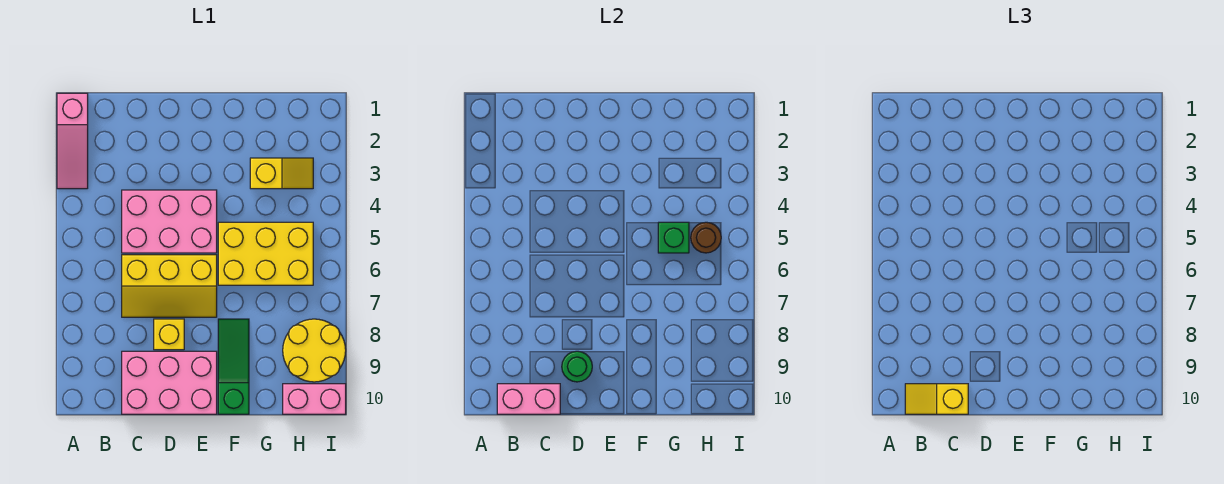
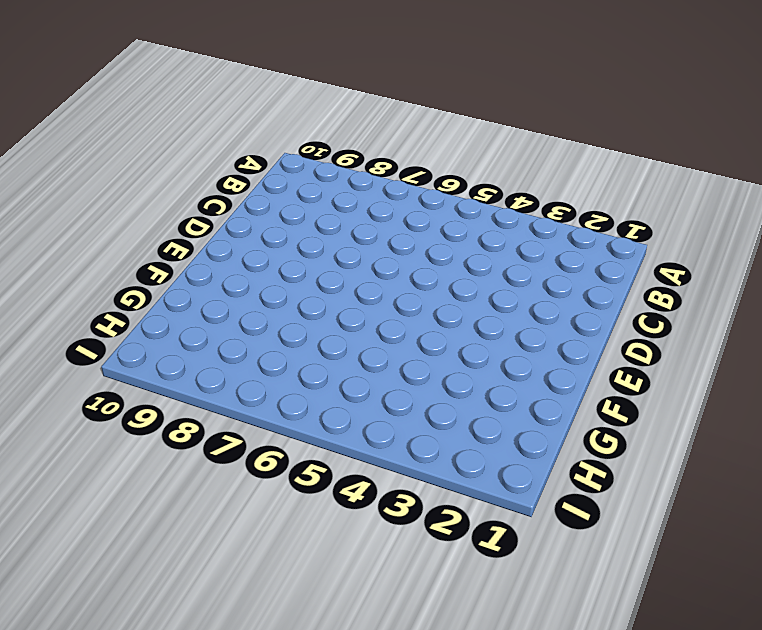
none -> pink slope A1:A3 level 1 top 1
none -> pink brick C4:E5 level 1
none -> yellow slope C6:E7 level 1 top 6

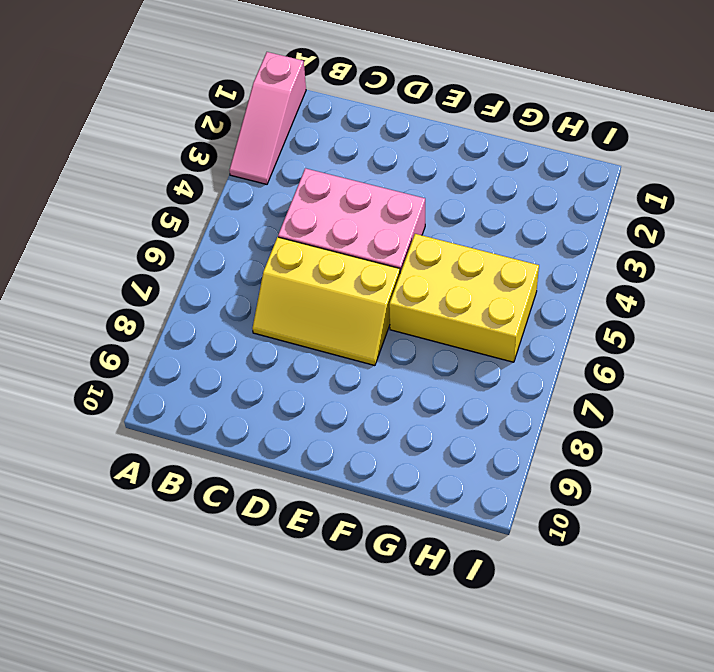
none -> pink brick C9:E10 level 1
none -> yellow brick D8 level 1
none -> green slope F8:F10 level 1 top 10

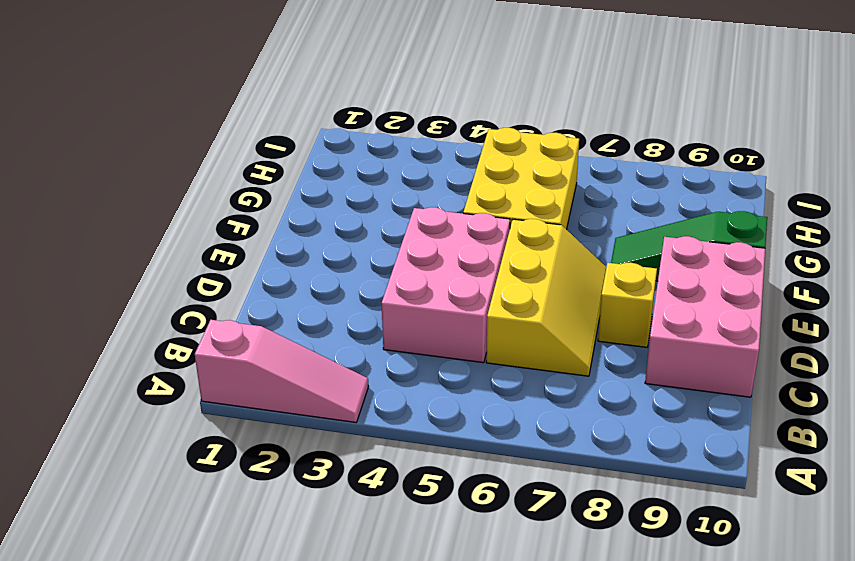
none -> yellow slope G3:H3 level 1 top G
none -> yellow round brick H8:I9 level 1
none -> pink brick H10:I10 level 1

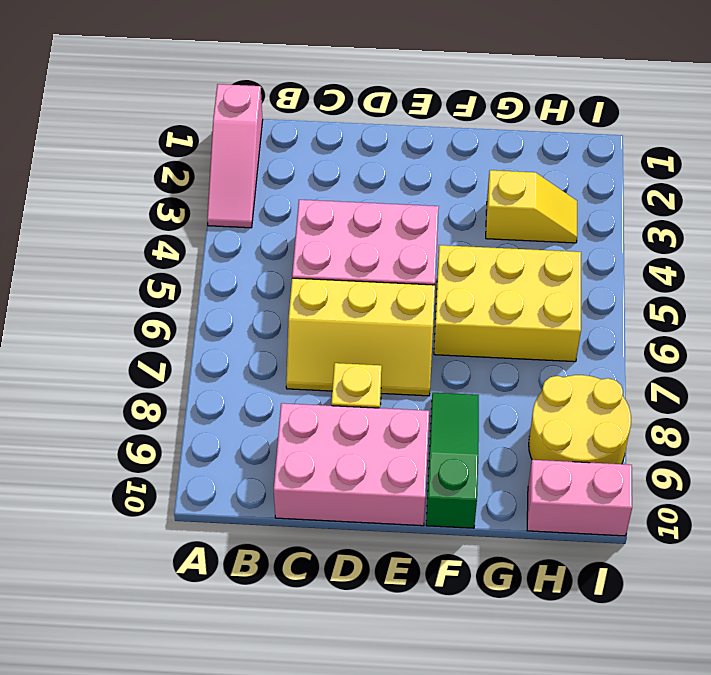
none -> pink brick B10:C10 level 2
none -> green round brick D9 level 2
none -> green brick G5 level 2

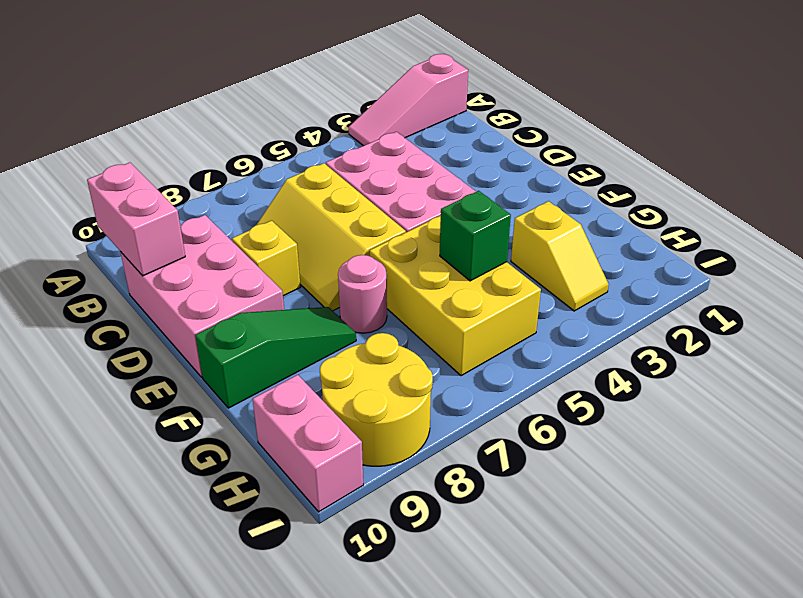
pink round brick F7 level 1 -> none
none -> green round brick D9 level 2
none -> brown round brick H5 level 2
none -> yellow slope B10:C10 level 3 top C

